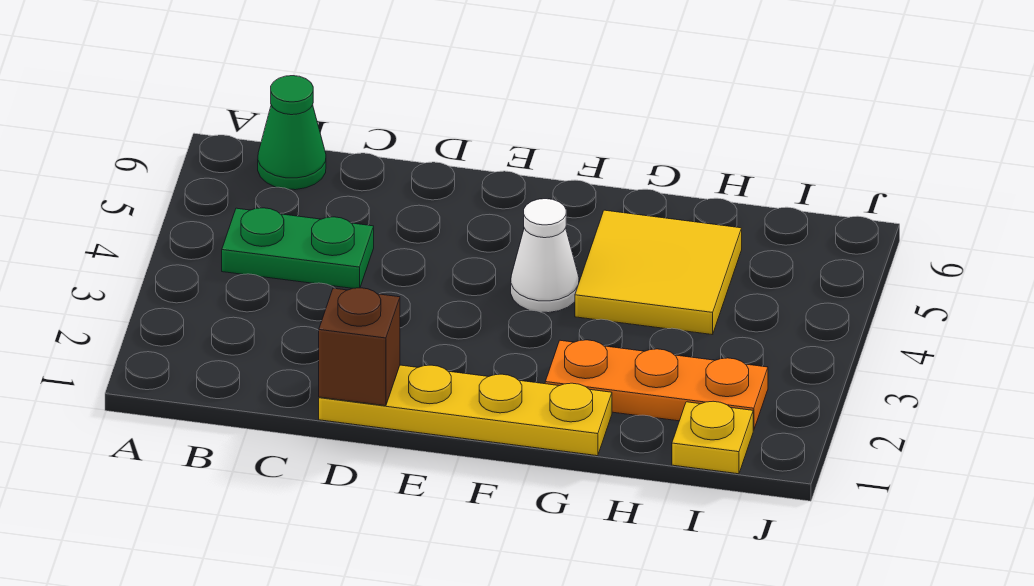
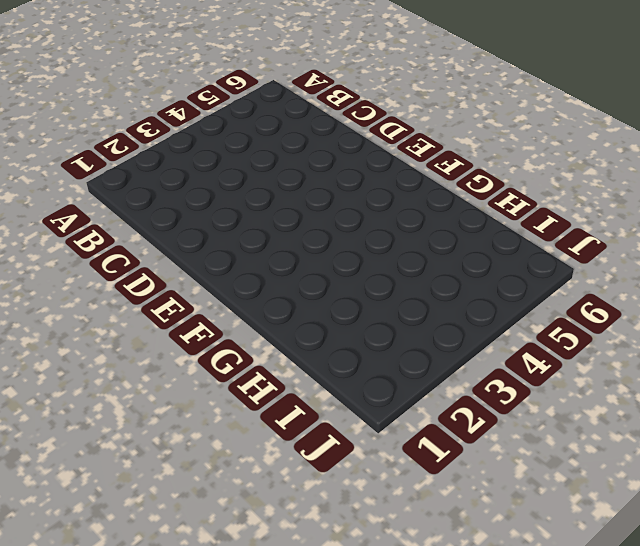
none -> green plate B4:C4 level 1
none -> green cone B6 level 1

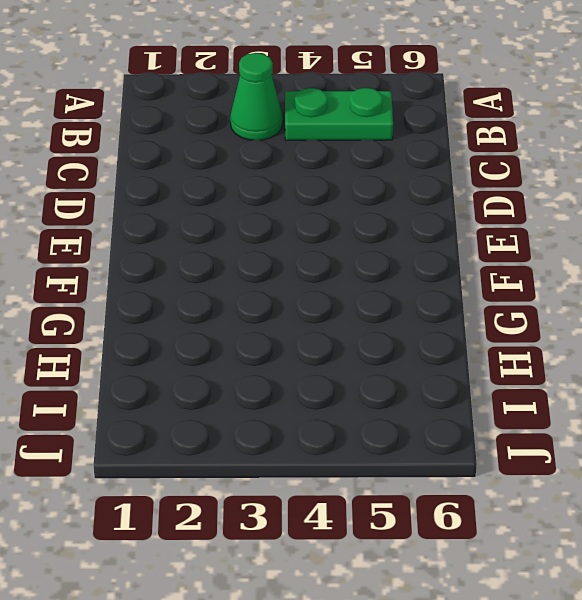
green cone B3 level 1 -> green cone B6 level 1
green plate B4:B5 level 1 -> green plate B4:C4 level 1
none -> yellow plate D1:G1 level 1
none -> white cone F4 level 1

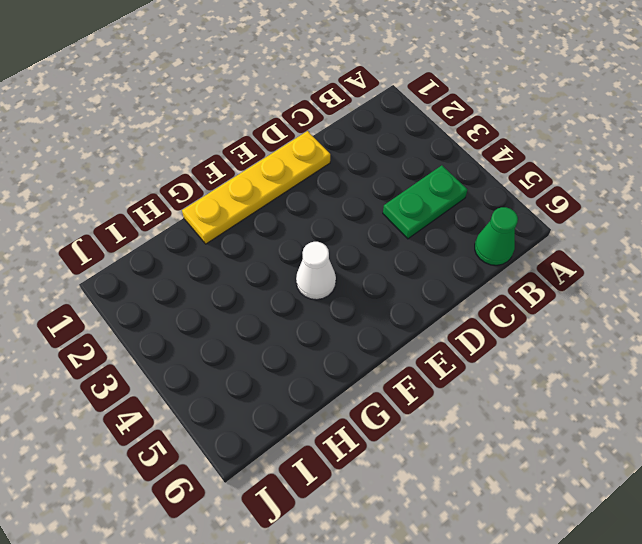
none -> orange plate G2:I2 level 1
none -> yellow tile G4:H5 level 1

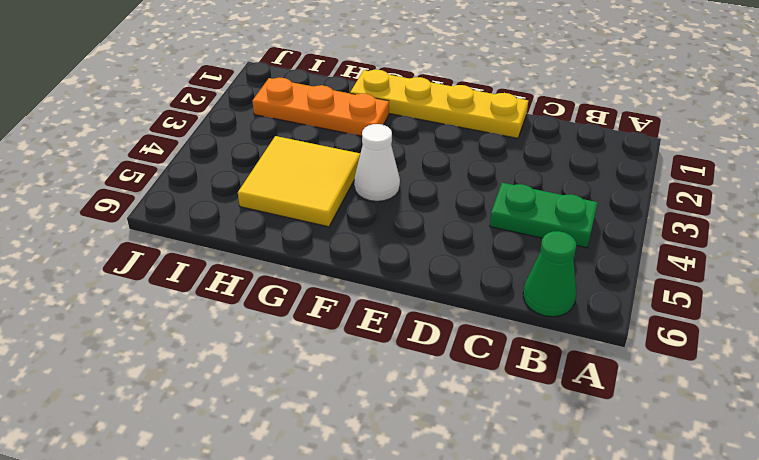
none -> yellow plate I1 level 1
none -> brown brick D1 level 2

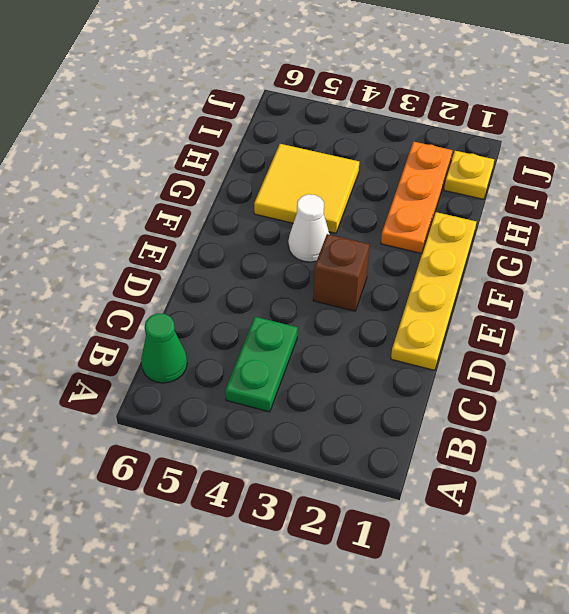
brown brick E3 level 1 -> brown brick D1 level 2

